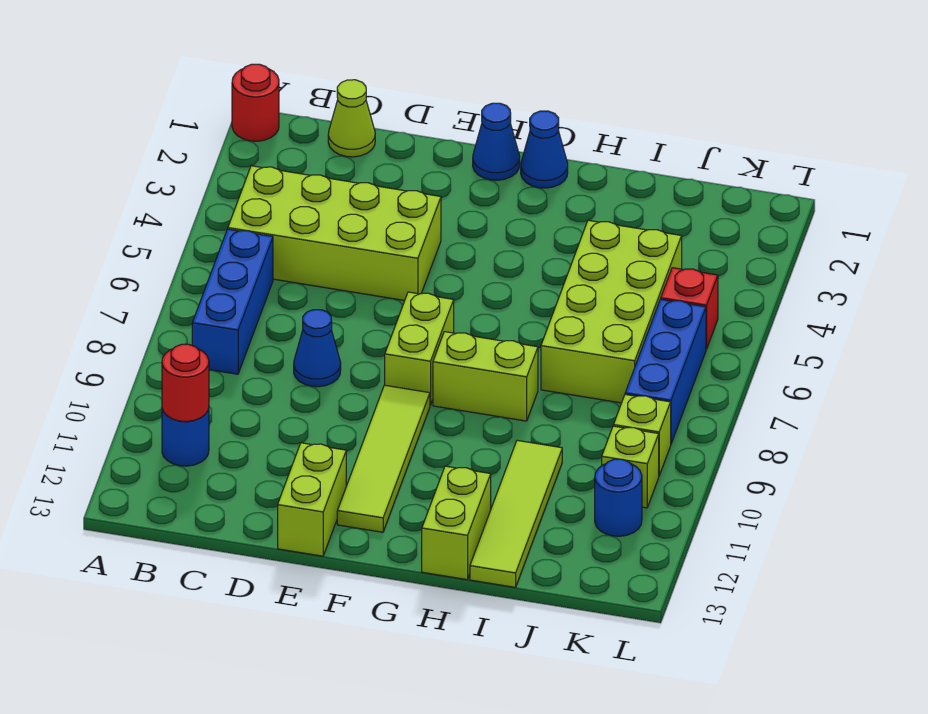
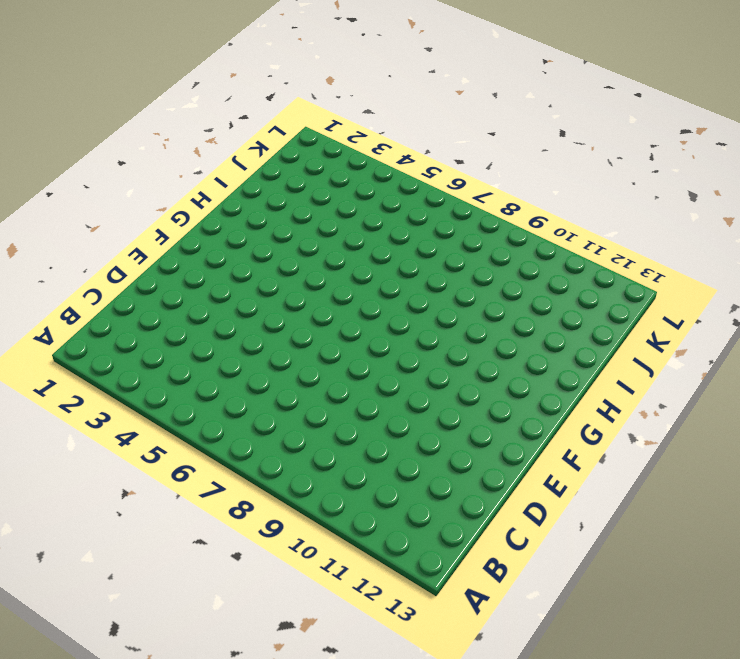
none -> red round brick A1 level 1
none -> lime brick B4:E5 level 1
none -> blue brick B6:B8 level 1

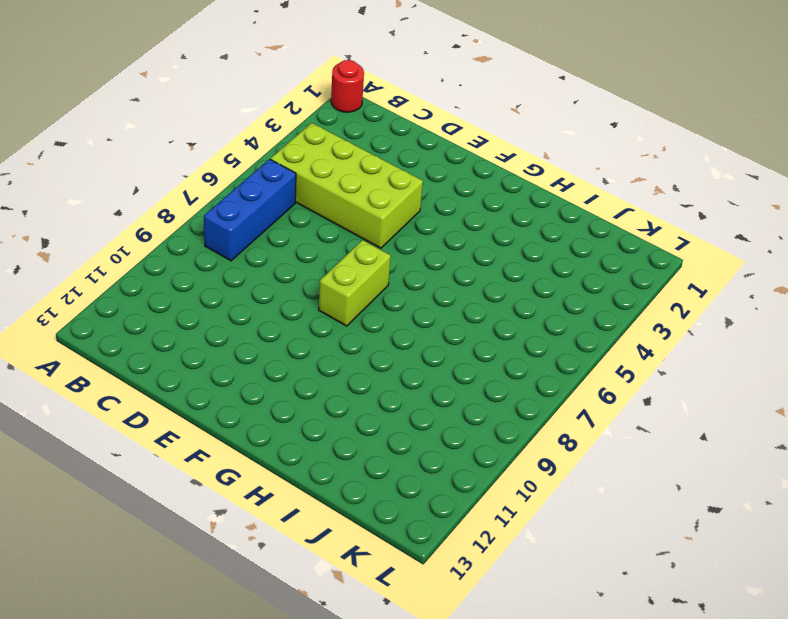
none -> blue round brick B11 level 1
none -> lime cone C1 level 1
none -> blue cone D8 level 1

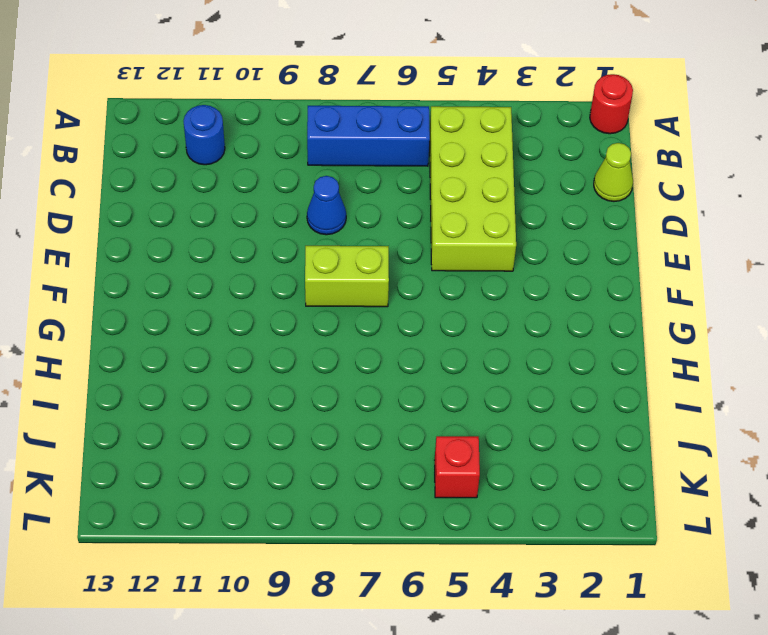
none -> lime brick E12:E13 level 1
none -> blue cone F1 level 1
none -> lime tile F9:F12 level 1

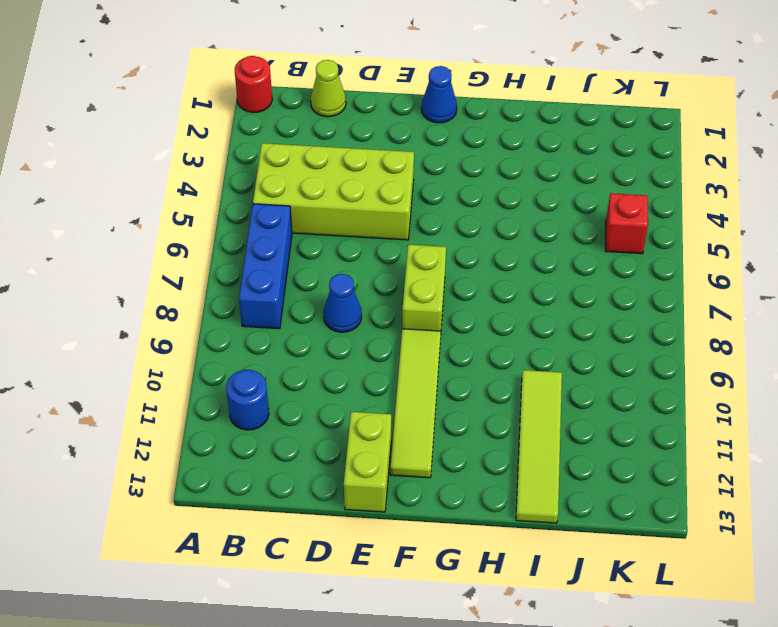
none -> blue cone G1 level 1
none -> lime brick G8:H8 level 1
none -> lime brick H12:H13 level 1

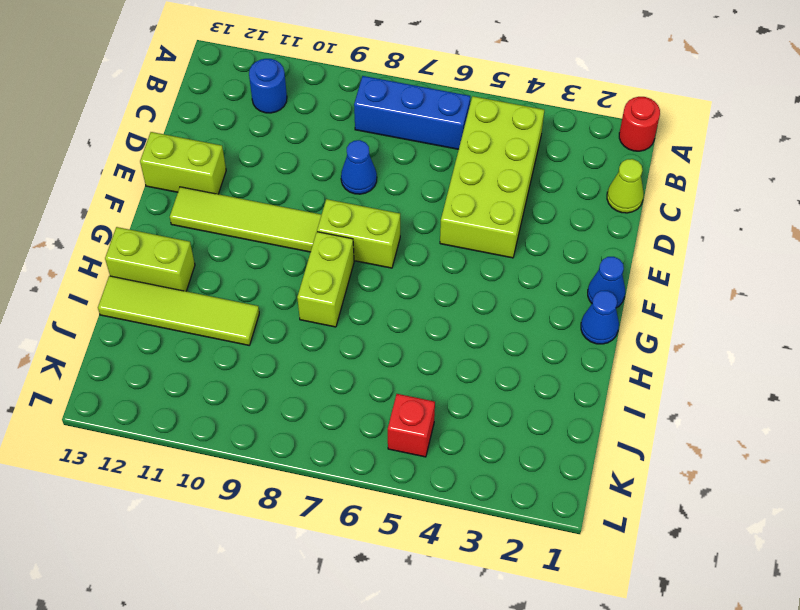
none -> lime brick I4:J7 level 1
none -> blue brick K6:K8 level 1
none -> lime brick K9 level 1

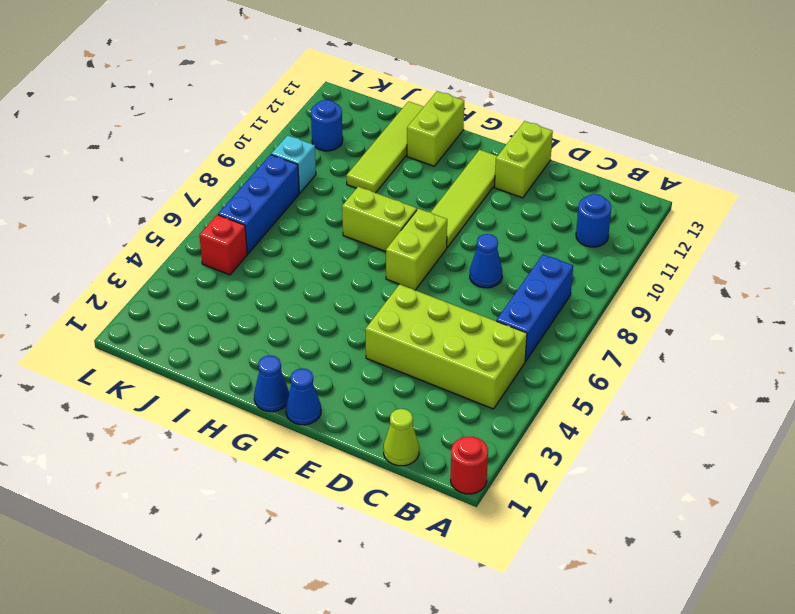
cyan brick K9 level 1 -> lime brick K9 level 1
none -> lime brick I4:J7 level 1
none -> lime brick K10 level 1
none -> red round brick B11 level 2

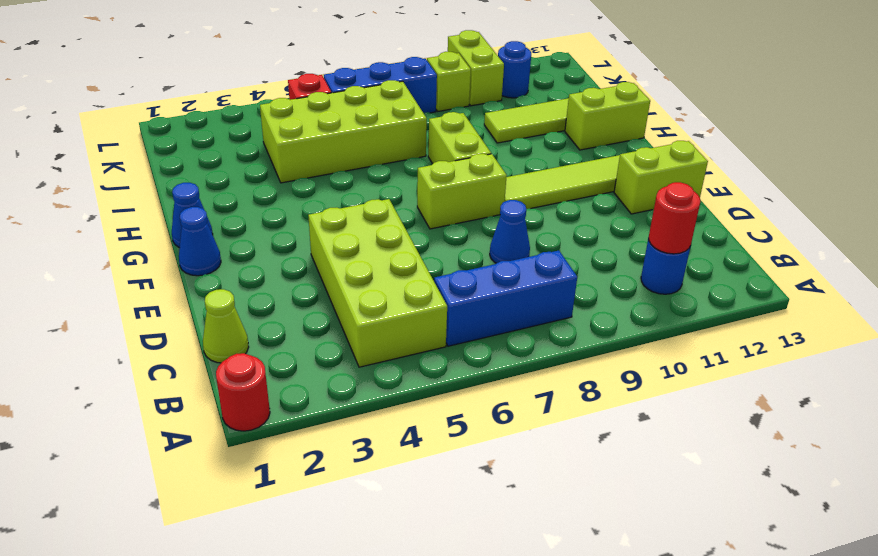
lime brick K10:L10 level 1 -> lime brick K10 level 1

